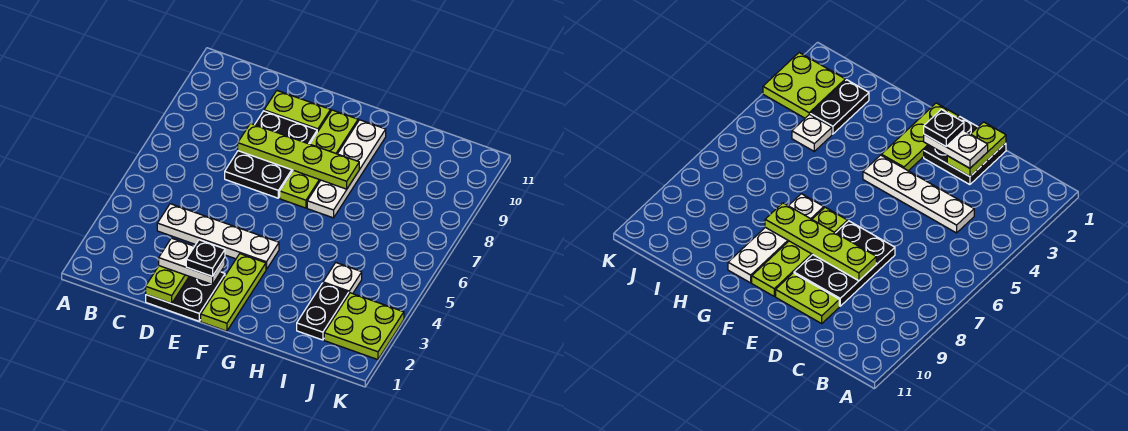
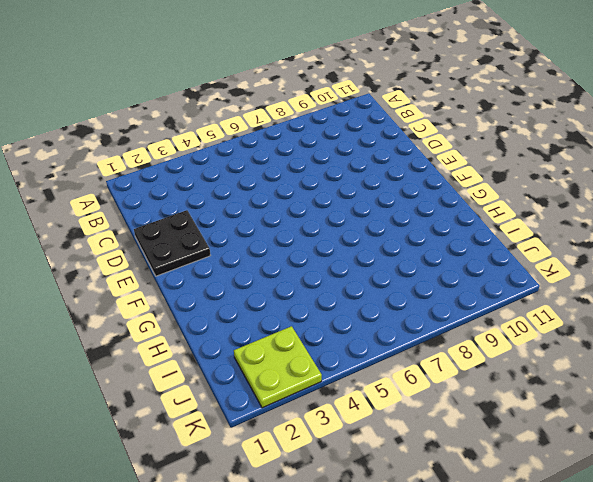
none -> white plate C4:F4 level 1
none -> black plate D7:E9 level 1
none -> lime plate D10:E10 level 1

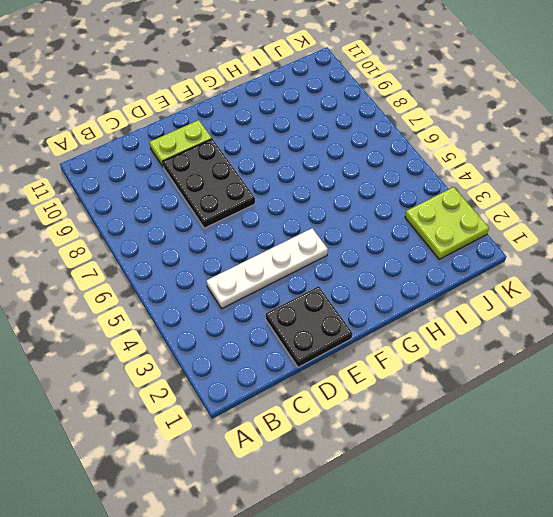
none -> lime plate F1:F3 level 1
none -> lime plate F7:F10 level 1
none -> white plate G7:G10 level 1

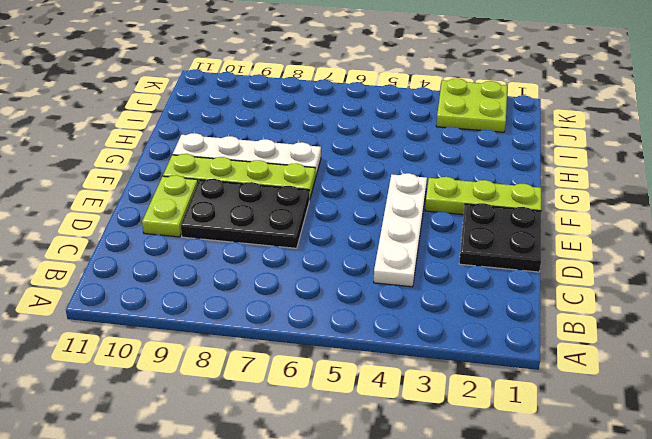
none -> black plate I2:I3 level 1
none -> white plate I4 level 1
none -> lime plate D1:D2 level 2

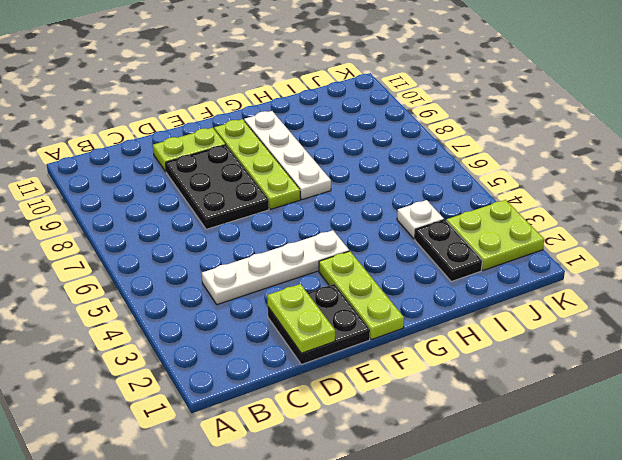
none -> lime plate D8:G8 level 2
none -> white plate D2:E2 level 3
none -> black plate E2 level 4

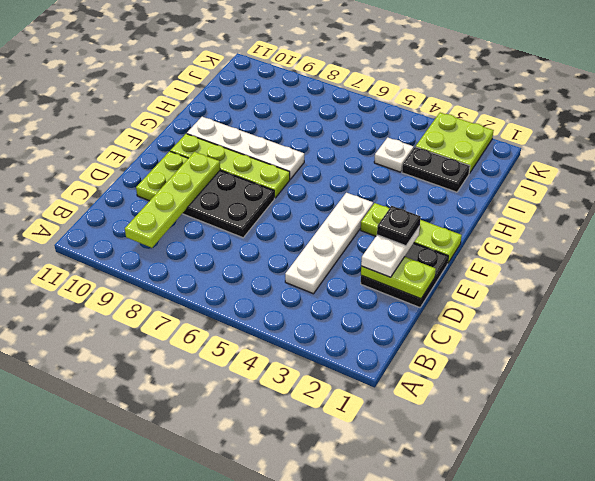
lime plate B9:E9 level 2 -> lime plate D8:G8 level 2

